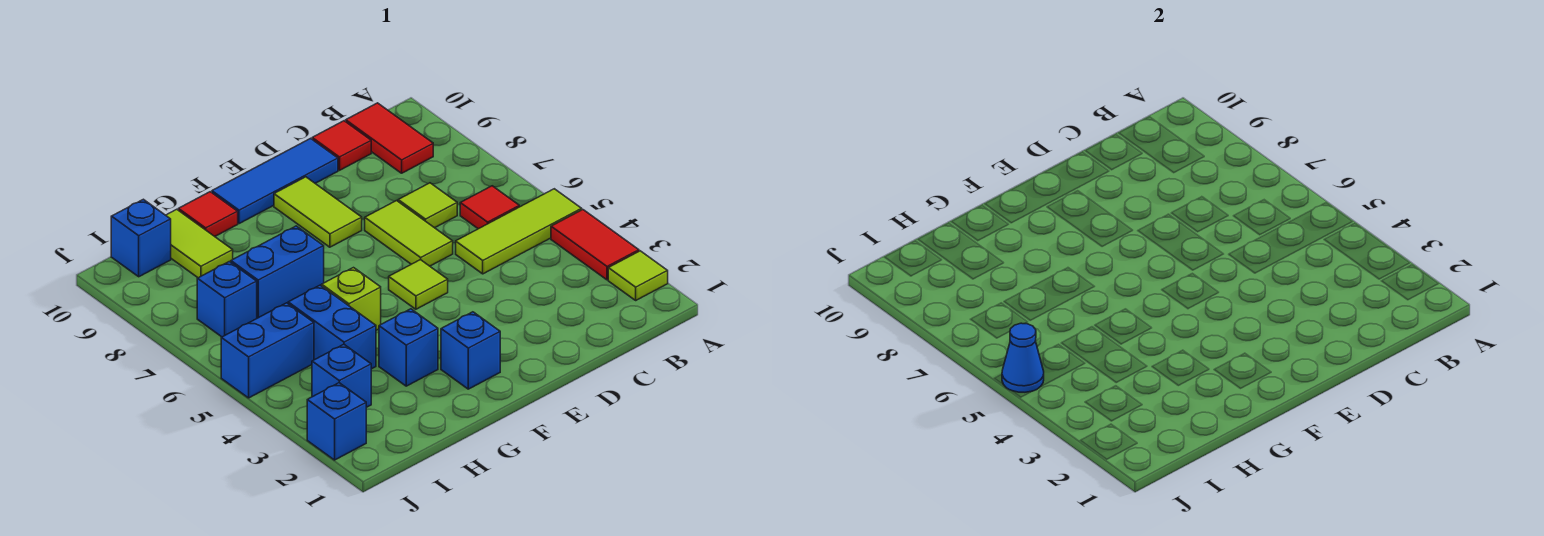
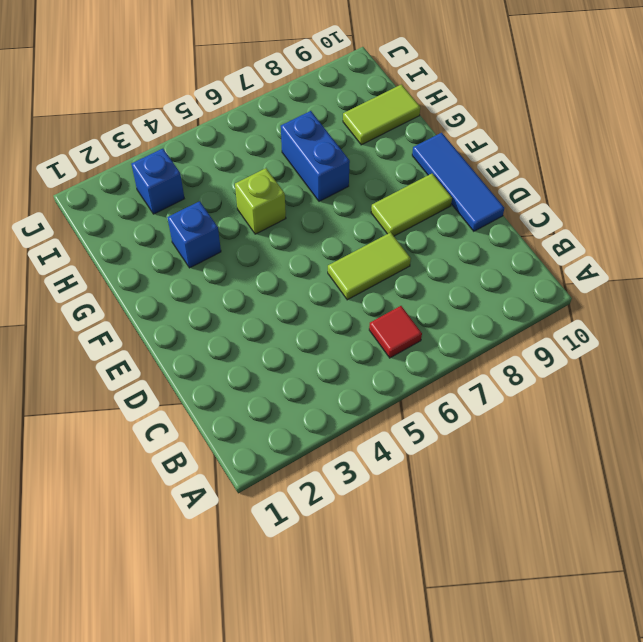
none -> lime tile A2 level 1
none -> red tile A3:A4 level 1
none -> lime tile A5:C5 level 1

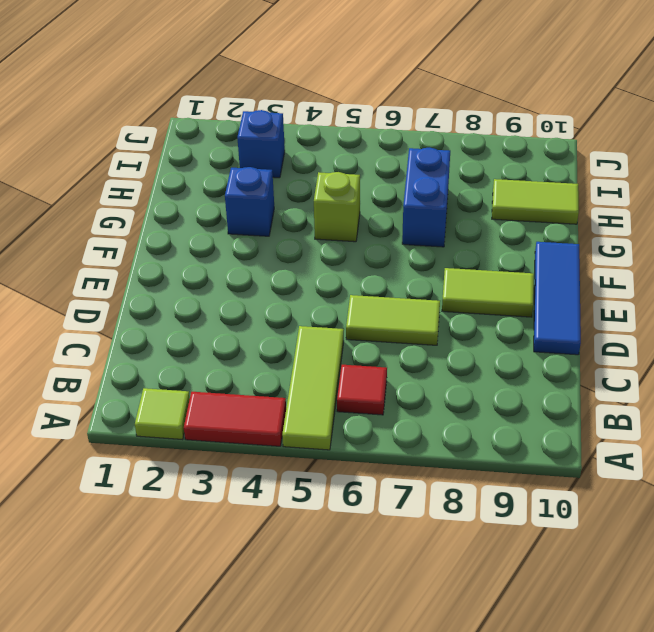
none -> red tile B9:B10 level 1
none -> lime tile C7 level 1
none -> red tile C10 level 1

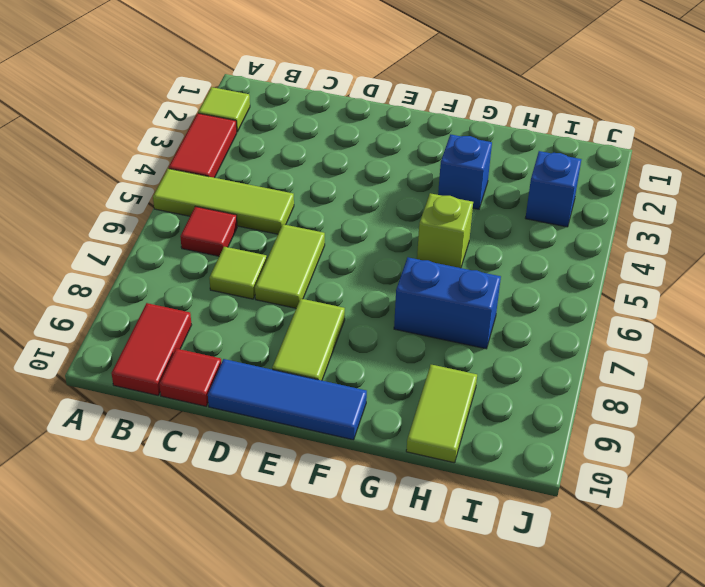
none -> lime tile E5 level 1
none -> blue brick F2 level 1
none -> red tile G10 level 1

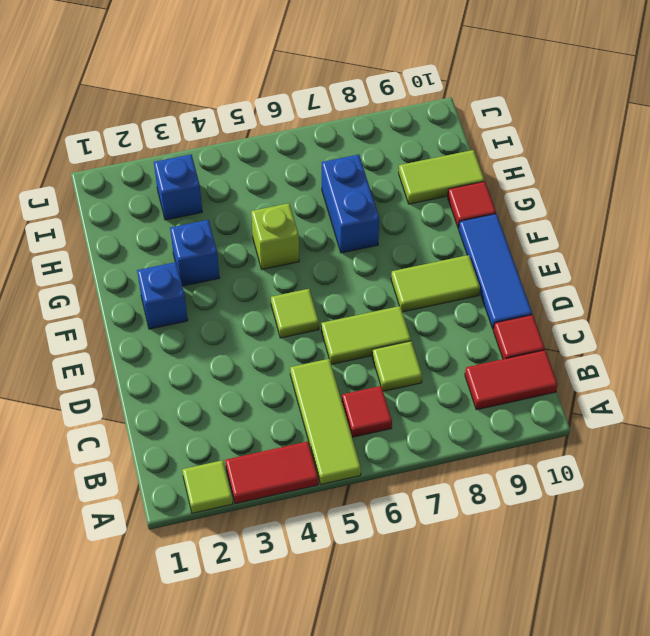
none -> blue brick H4:H5 level 1
none -> blue brick I5:J5 level 1
none -> blue brick I7 level 1

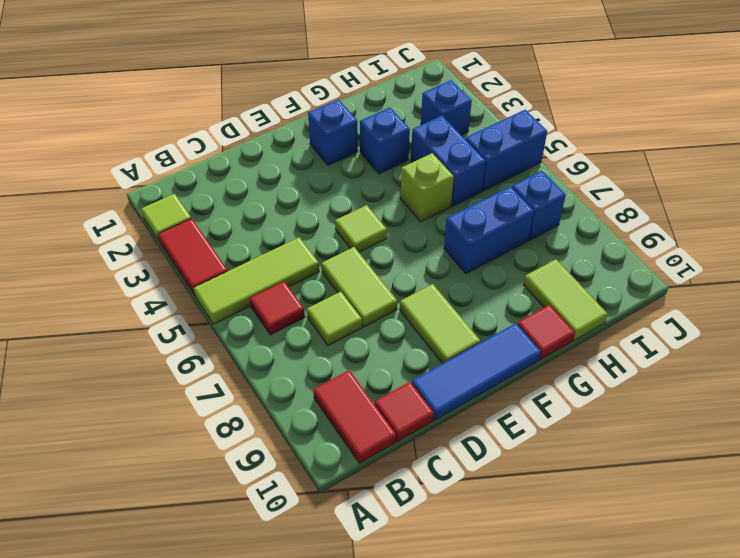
none -> blue brick I10 level 1
none -> blue brick J2 level 1
none -> blue cone J5 level 2

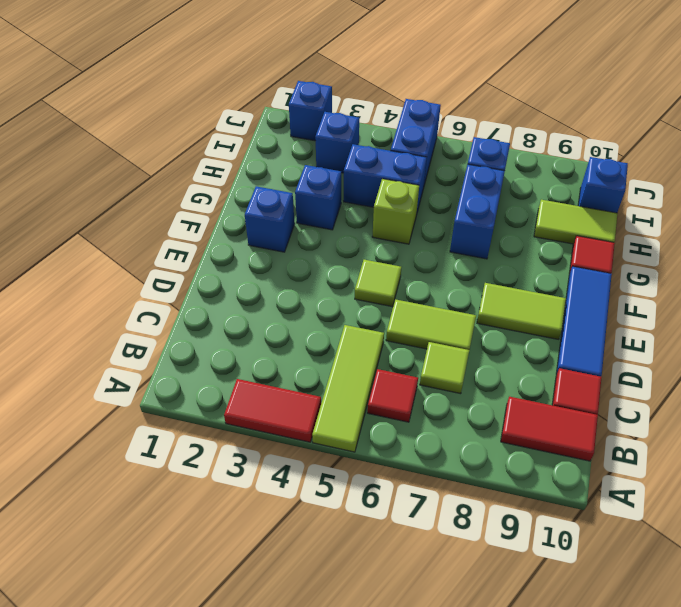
none -> lime tile A2 level 1
none -> blue cone J5 level 2

